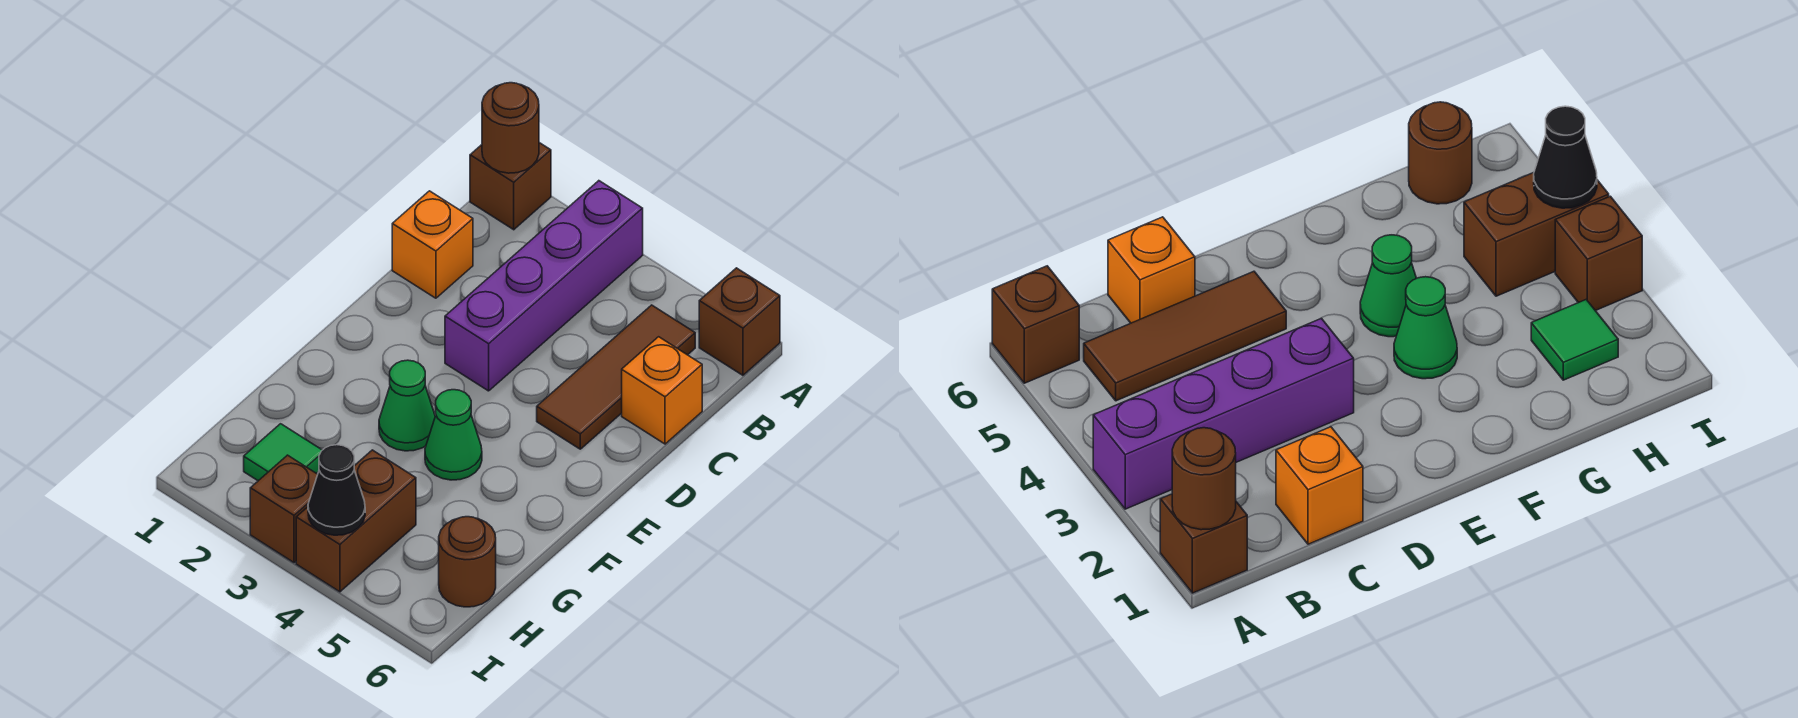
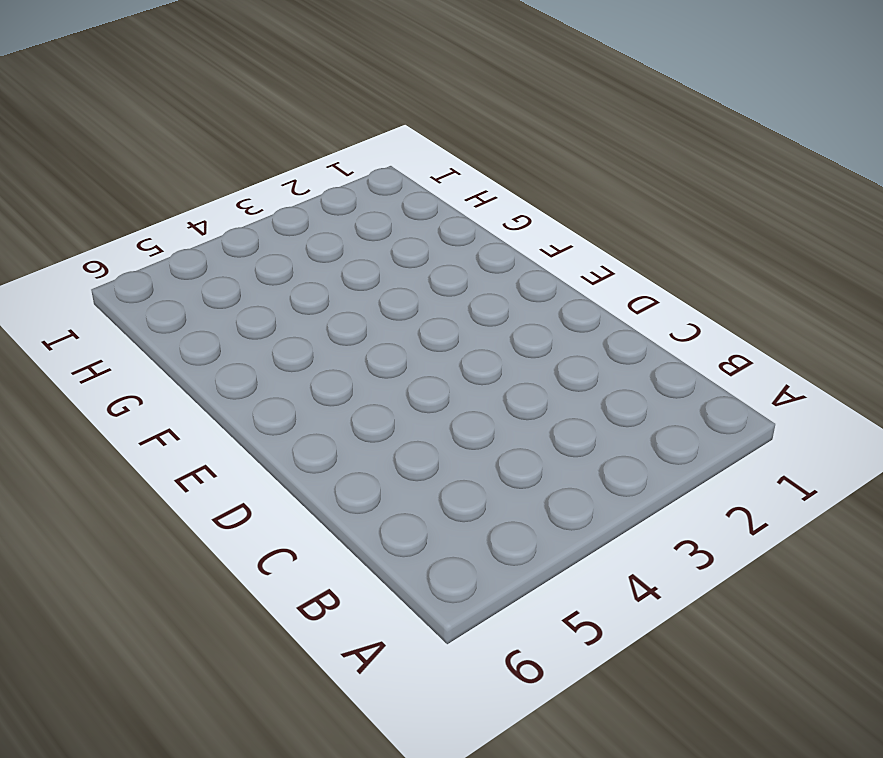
none -> brown brick A1 level 1
none -> purple brick A3:D3 level 1
none -> brown brick A6 level 1

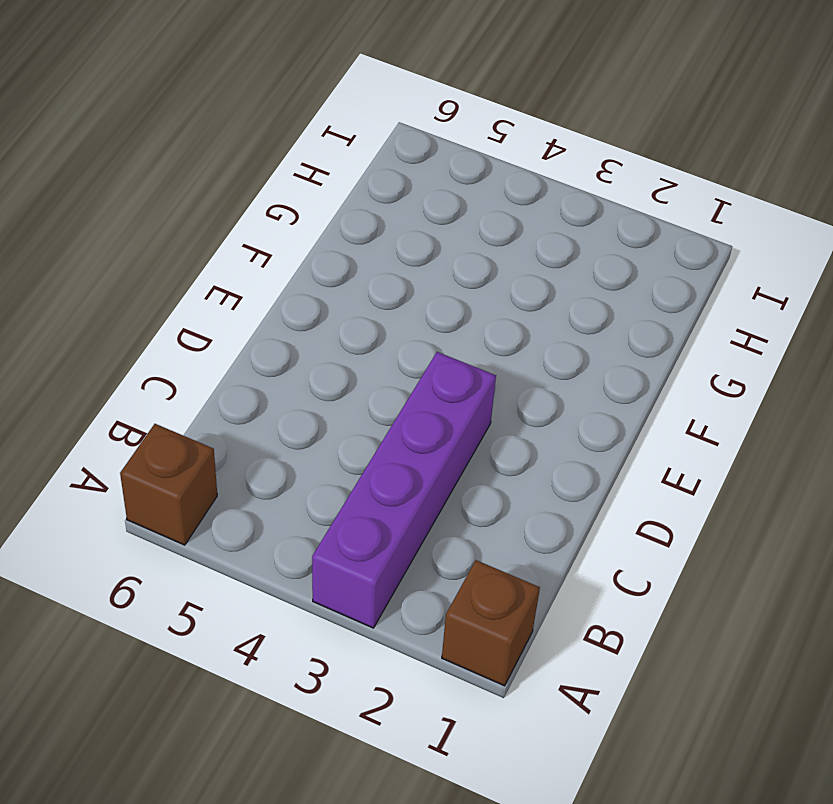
none -> brown tile B5:D5 level 1
none -> orange brick C1 level 1
none -> orange brick C6 level 1

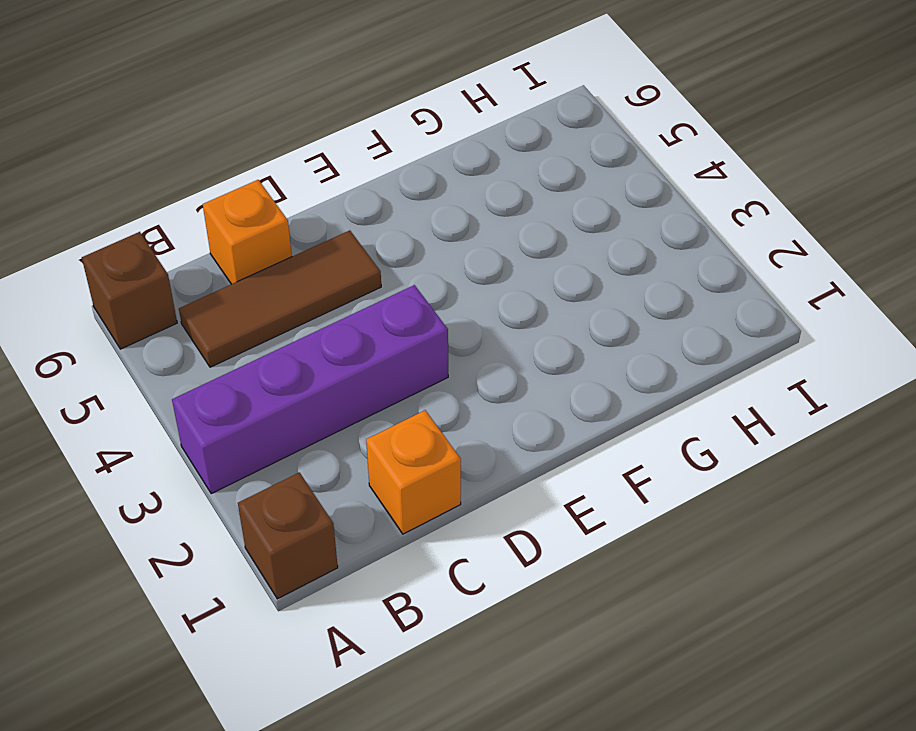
none -> green cone F3 level 1
none -> green cone F4 level 1
none -> green tile H2 level 1

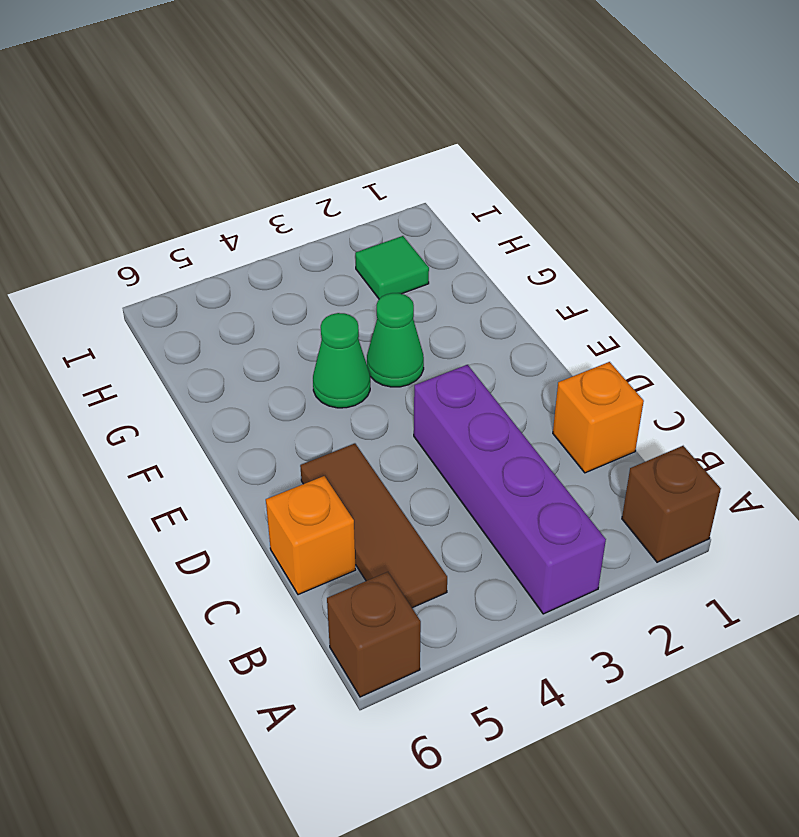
none -> brown brick H4:I4 level 1
none -> brown round brick H6 level 1
none -> brown brick I3 level 1

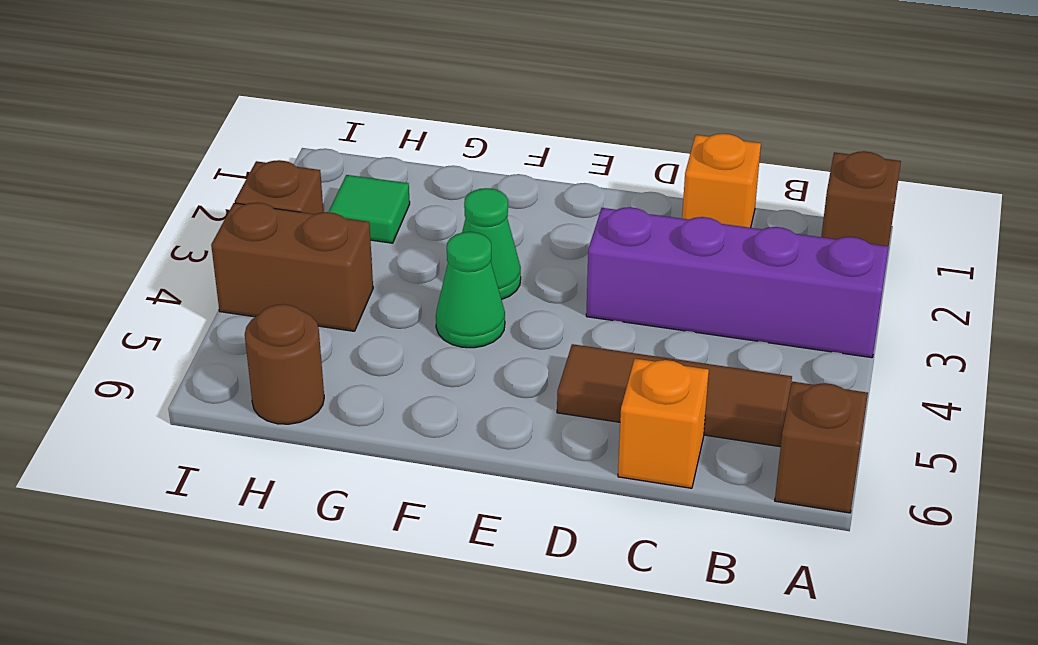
none -> brown round brick A1 level 2
none -> black cone I4 level 2

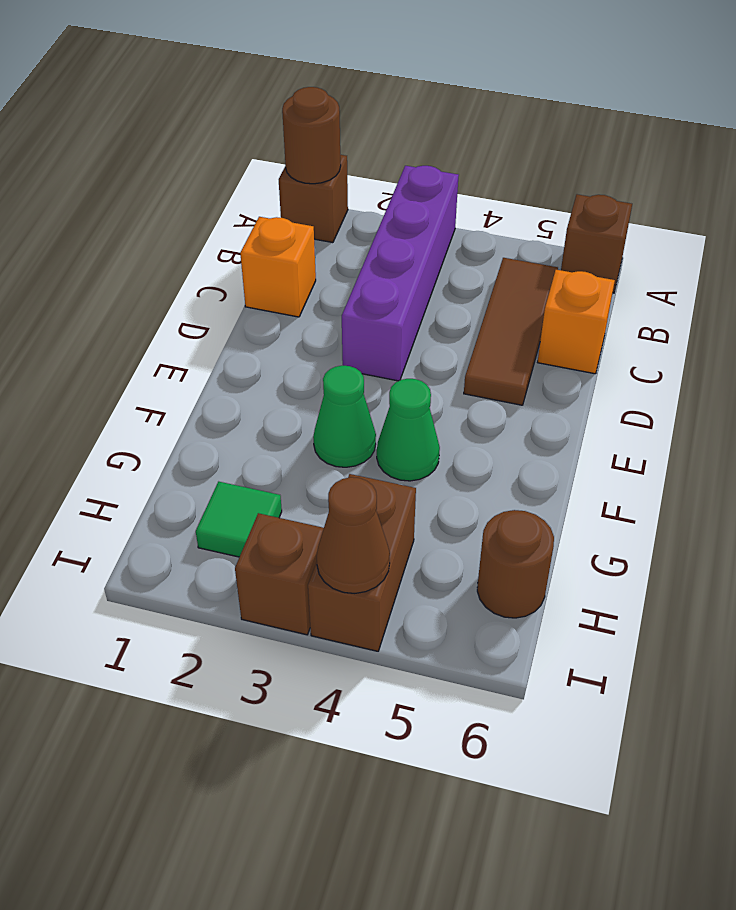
brown cone I4 level 2 -> black cone I4 level 2

